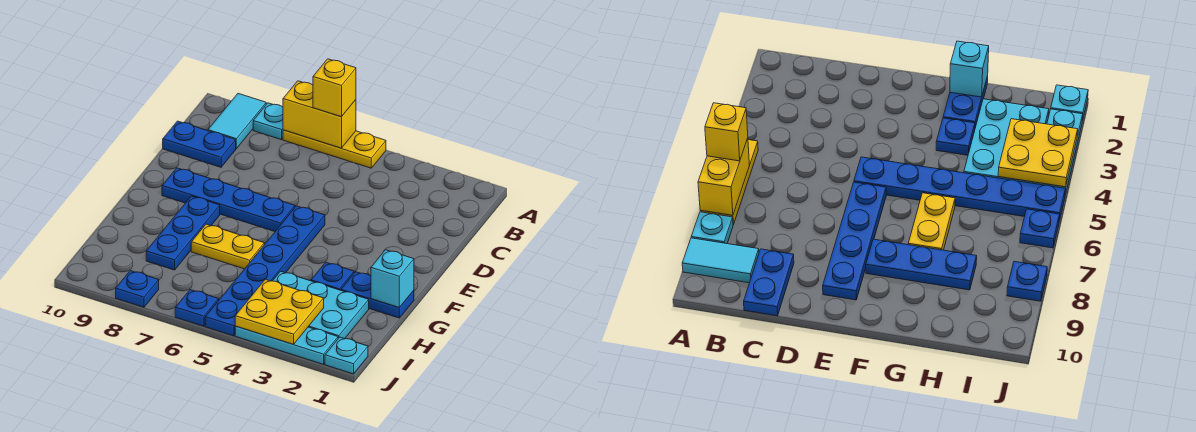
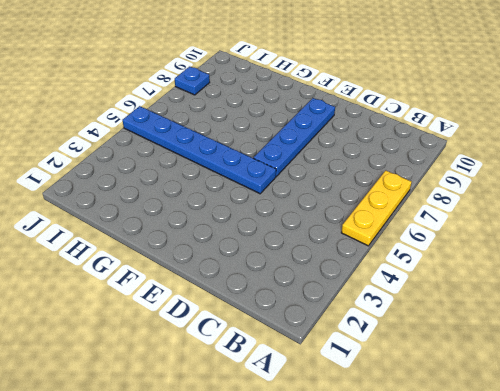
none -> cyan plate A8 level 1
none -> cyan tile A9:B9 level 1
none -> blue plate C9:C10 level 1

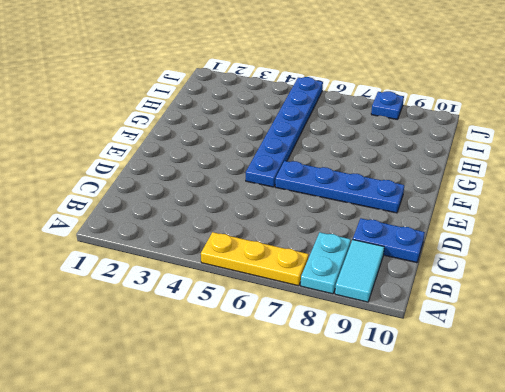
cyan plate A8:B8 level 1 -> cyan plate A8 level 1
none -> blue plate F8:H8 level 1
none -> blue plate G1:G2 level 1
none -> blue plate G3 level 1

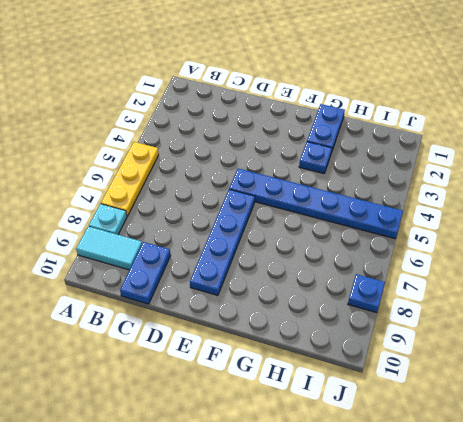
none -> blue plate F8:H8 level 1
none -> yellow plate G6:G7 level 1
none -> cyan plate H2:I4 level 1

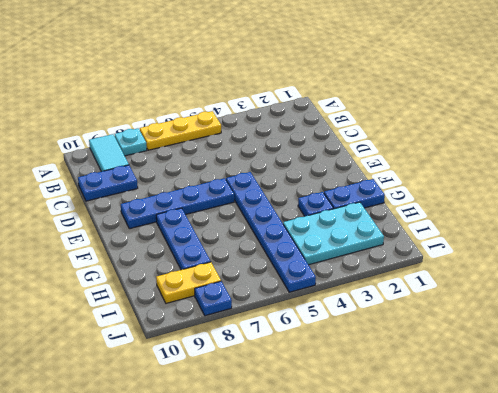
yellow plate I8:I9 level 1 -> yellow plate G6:G7 level 1
none -> cyan plate J1 level 1
none -> cyan plate J2:J4 level 1
none -> blue plate J6 level 1

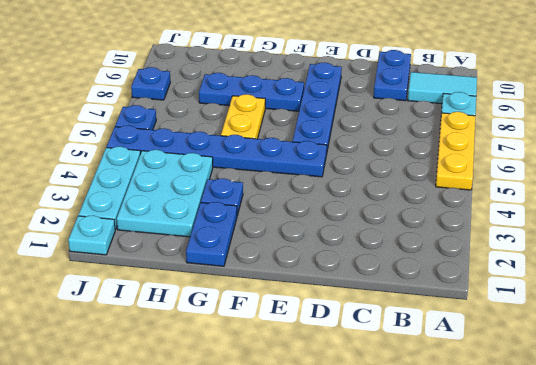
none -> yellow brick A6:A7 level 2
none -> cyan brick G1 level 2
none -> yellow plate I3:J4 level 2

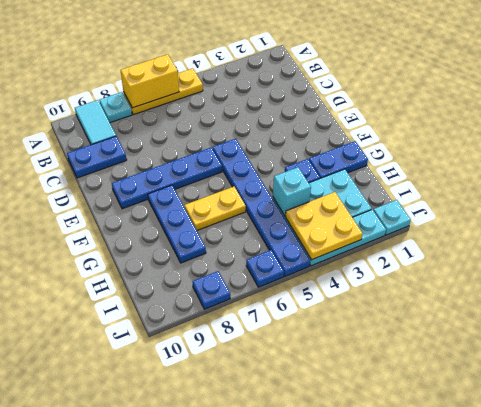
cyan brick H4 level 2 -> cyan brick G1 level 2
none -> yellow brick A6 level 3

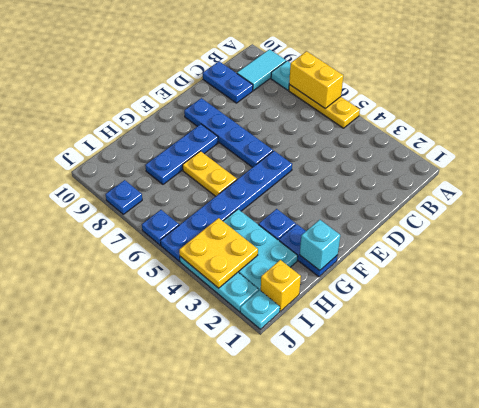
yellow brick I1 level 1 -> yellow brick A6 level 3

